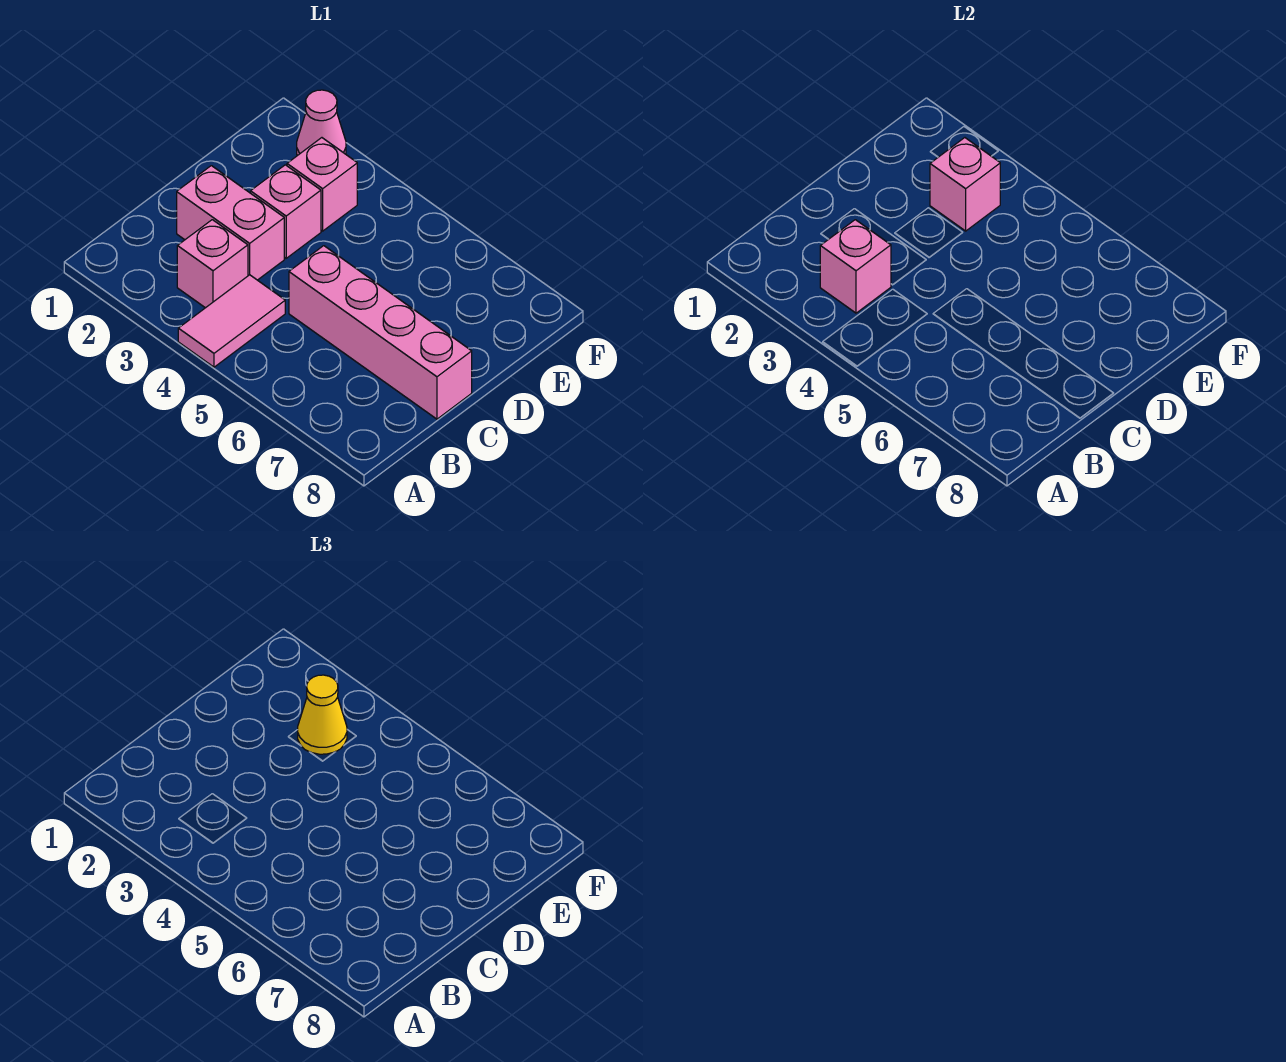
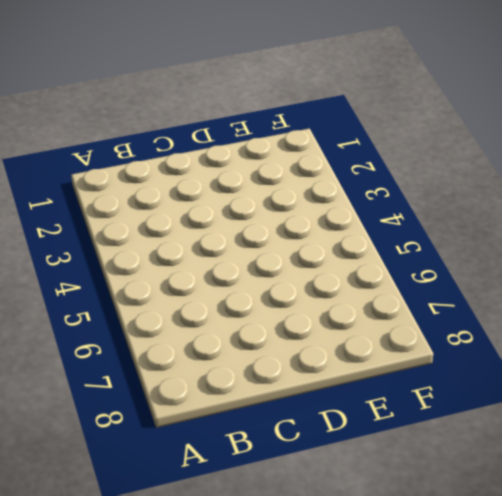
none -> pink tile A4:B4 level 1
none -> pink brick B3 level 1

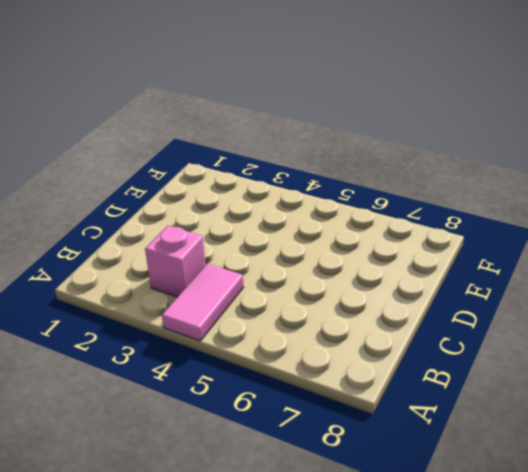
none -> pink brick C2:C3 level 1
none -> pink brick C5:C8 level 1

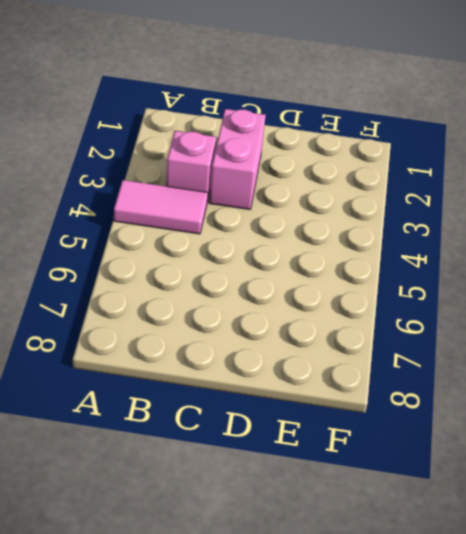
none -> pink brick C5:C8 level 1
none -> pink brick D3 level 1

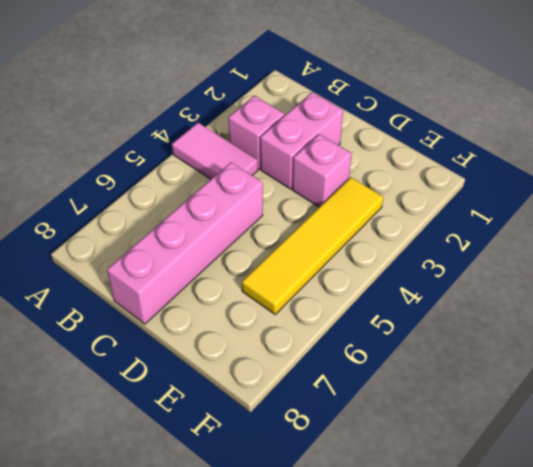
yellow tile E3:E6 level 1 -> pink brick E3 level 1
none -> pink cone F2 level 1
none -> pink brick B3 level 2

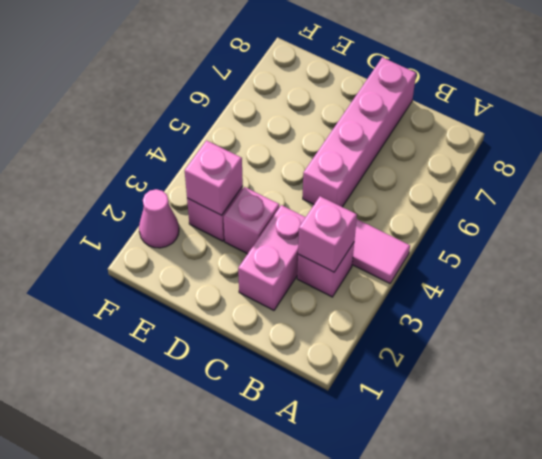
none -> yellow cone E3 level 3

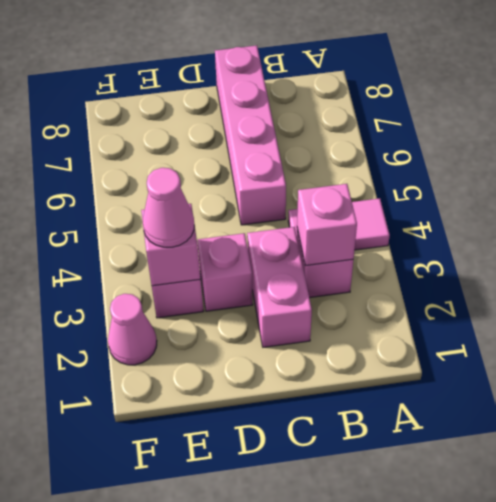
pink cone E3 level 3 -> yellow cone E3 level 3

